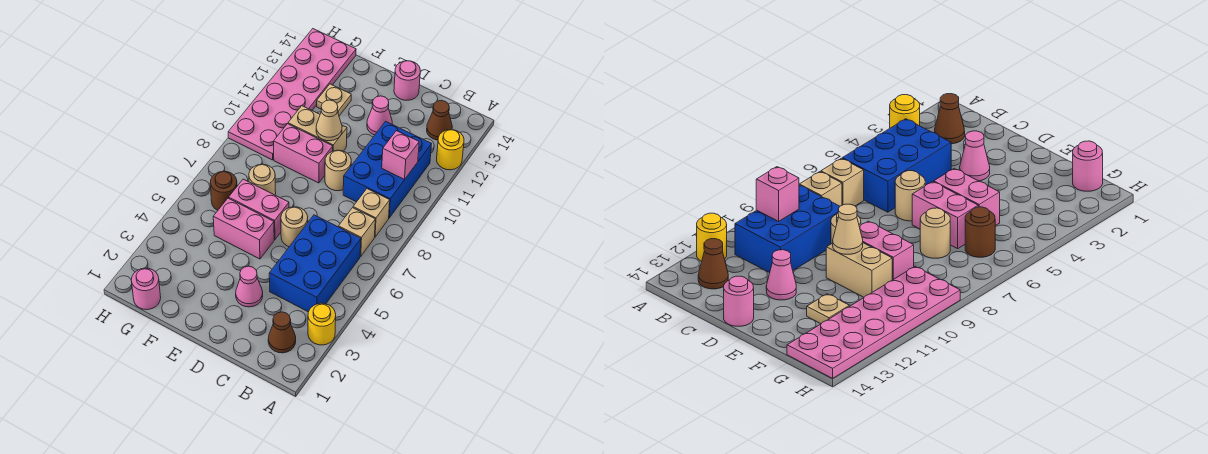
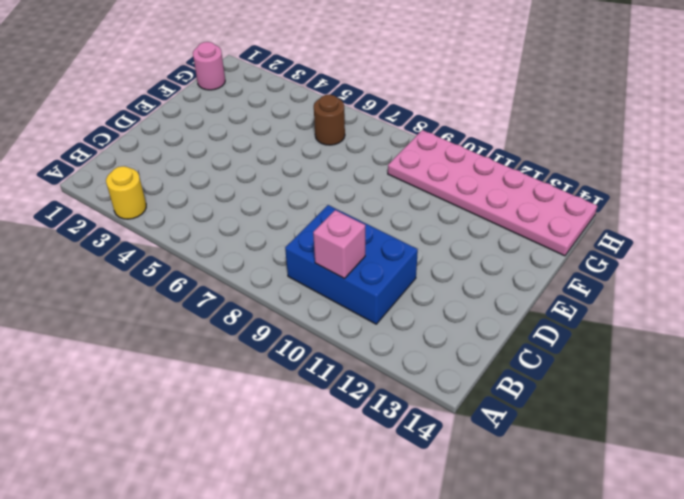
none -> yellow round brick A12 level 1
none -> brown cone B2 level 1
none -> blue brick B4:C6 level 1

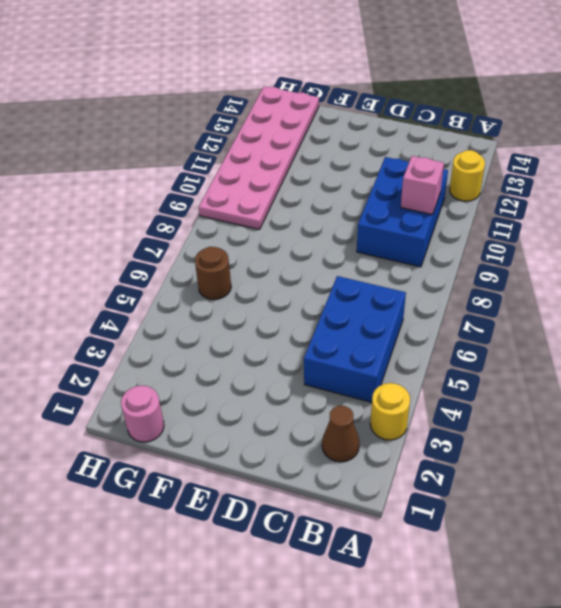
none -> tan brick B7 level 1
none -> tan brick B8 level 1
none -> brown cone B13 level 1

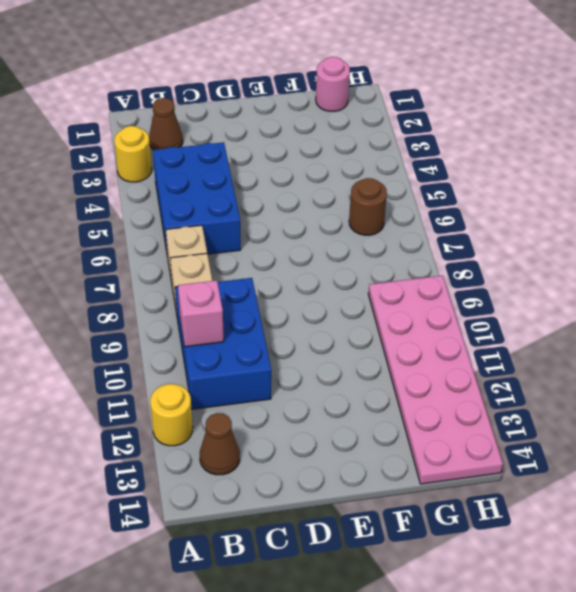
none -> pink cone D3 level 1
none -> tan round brick D6 level 1
none -> tan round brick D9 level 1

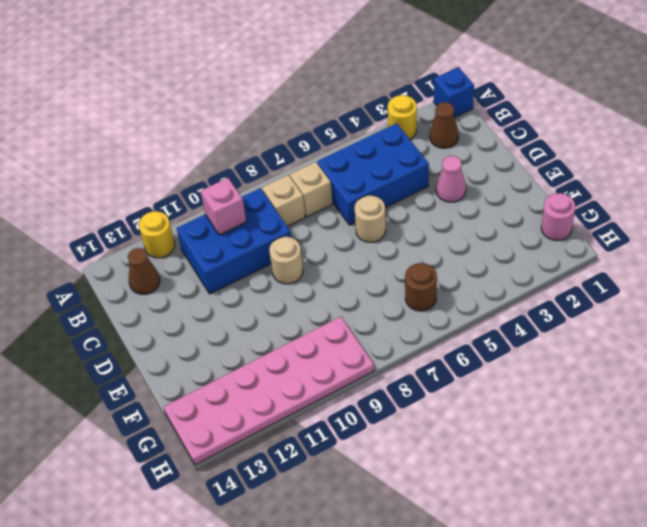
blue brick A1 level 1 -> none
none -> pink cone D12 level 1
none -> pink round brick D14 level 1
none -> pink brick E5:F5 level 1

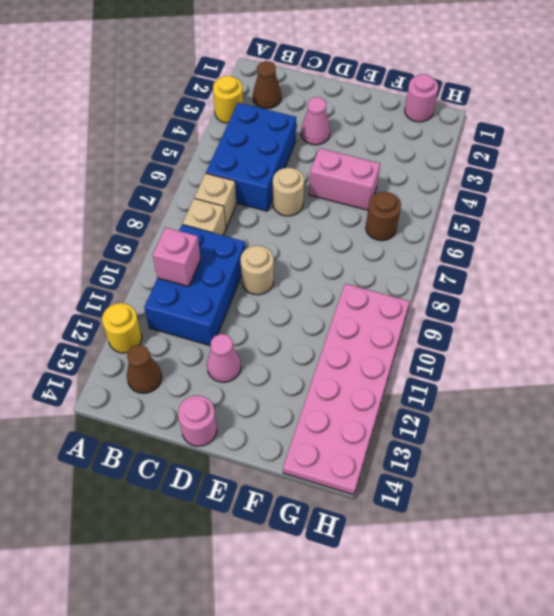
none -> pink brick E6:F6 level 1
none -> pink brick E9:F9 level 1
none -> tan brick E10:F10 level 1

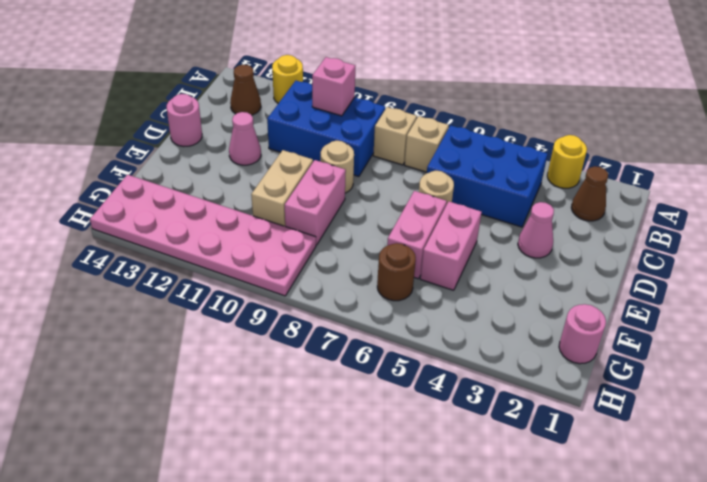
none -> tan round brick F7 level 1
none -> tan plate F12 level 1
none -> tan cone E10 level 2

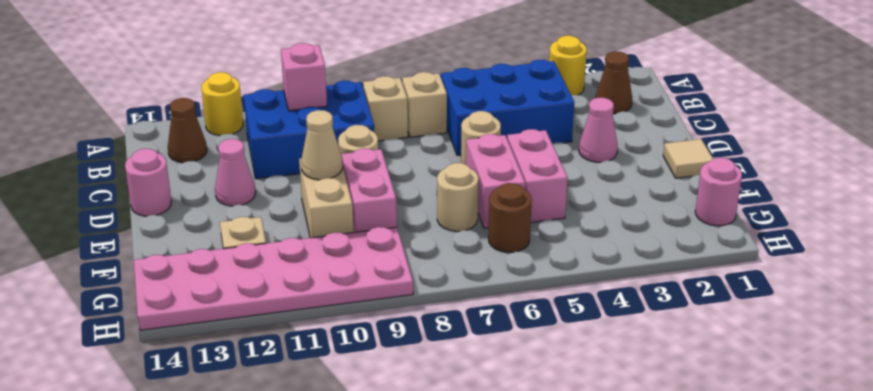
tan tile E1 level 1 -> none

